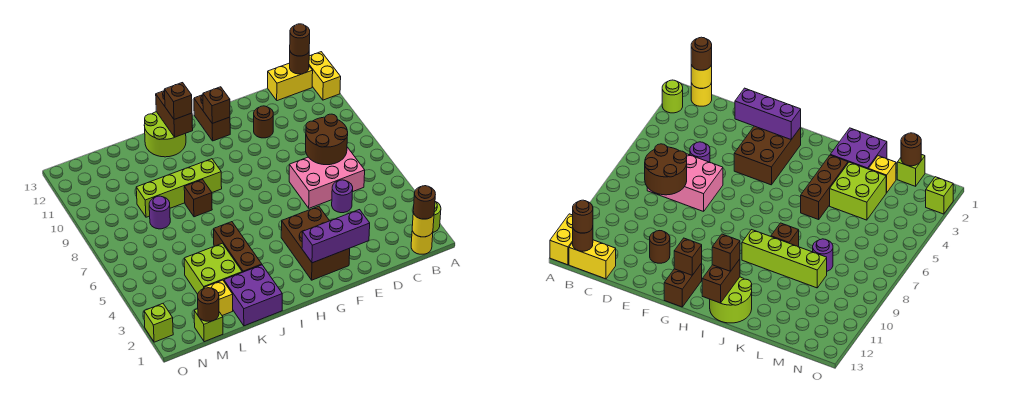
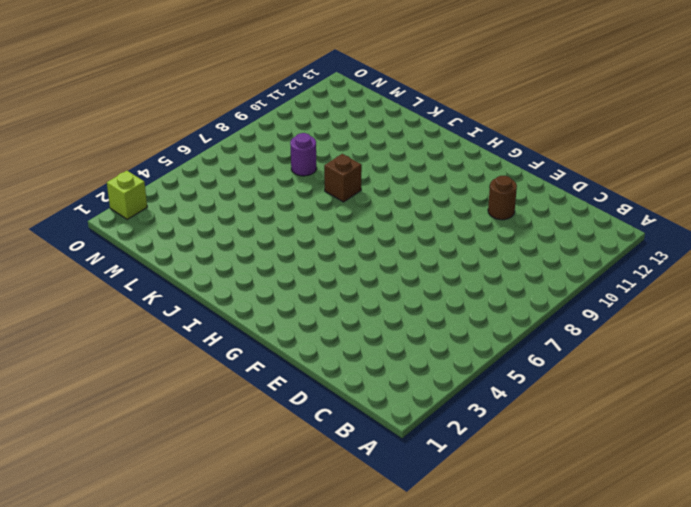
none -> lime round brick A2 level 1
none -> yellow brick A12:A13 level 1
none -> yellow round brick B1 level 1

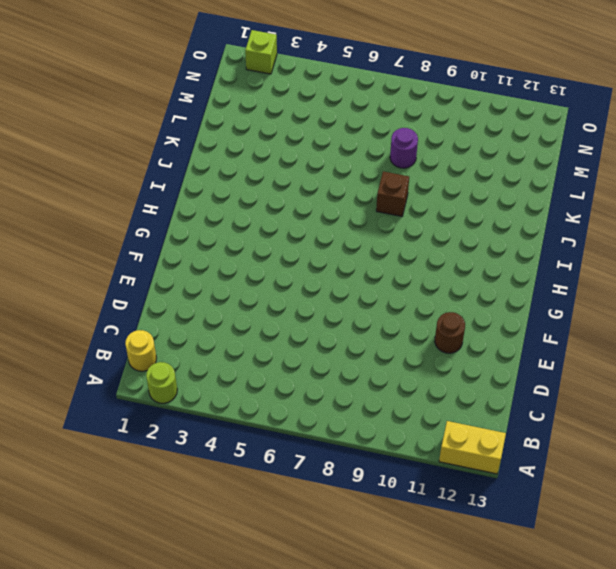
none -> yellow brick B13:C13 level 1
none -> pink brick C6:E7 level 1
none -> purple round brick D5 level 1

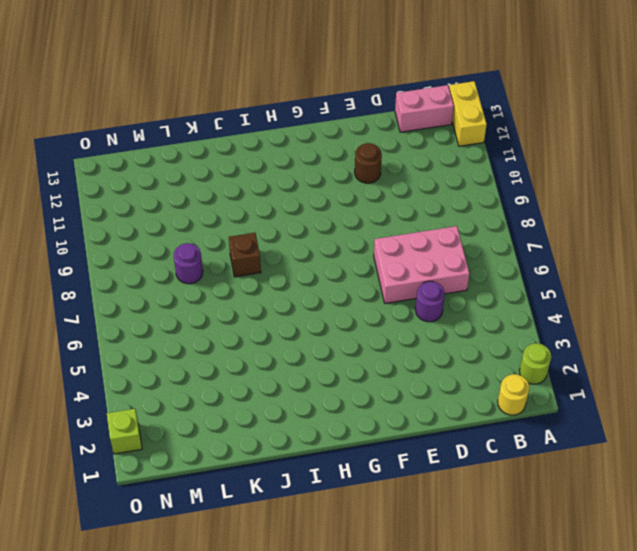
pink brick B13:C13 level 1 -> yellow brick B13:C13 level 1
none -> brown brick F2:G4 level 1
none -> brown brick G12:G13 level 1
none -> lime brick I9:L9 level 1

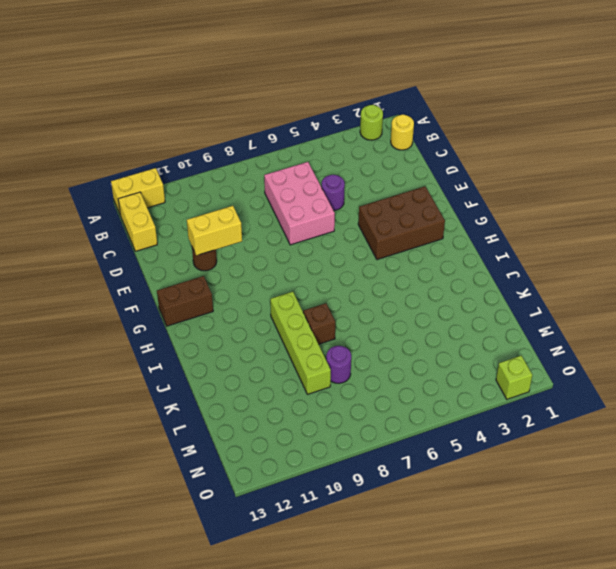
yellow brick E10:E11 level 2 -> none
none -> lime round brick I12:J13 level 1
none -> purple brick J1:K2 level 1
none -> brown brick J3:J5 level 1

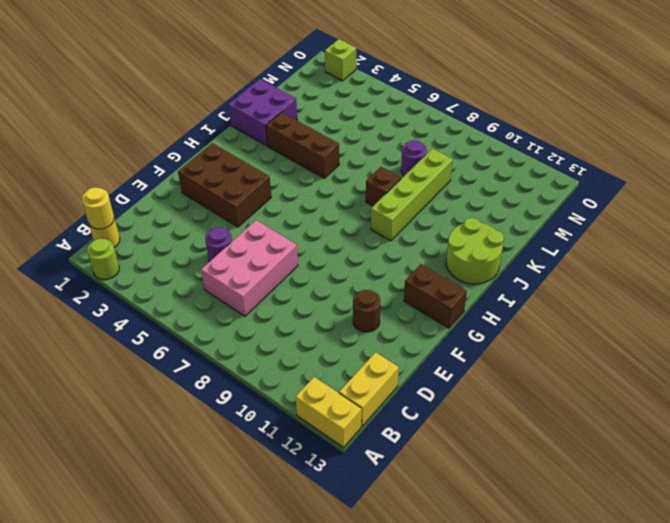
none -> lime brick K3:L4 level 1
none -> yellow brick L2 level 1
none -> lime brick M1 level 1

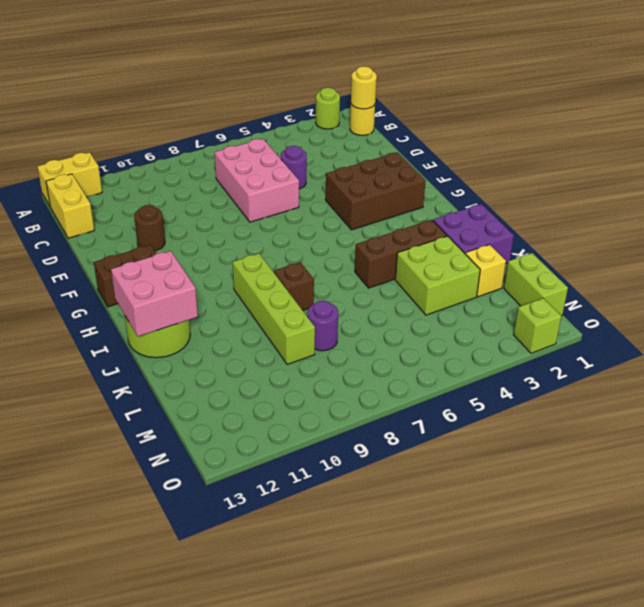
pink brick I12:J13 level 2 -> brown brick I12:I13 level 2
lime brick M1:N1 level 1 -> lime brick M1 level 1
none -> brown round brick B13 level 2
none -> brown round brick C7:D8 level 2
none -> purple brick E2:G2 level 2

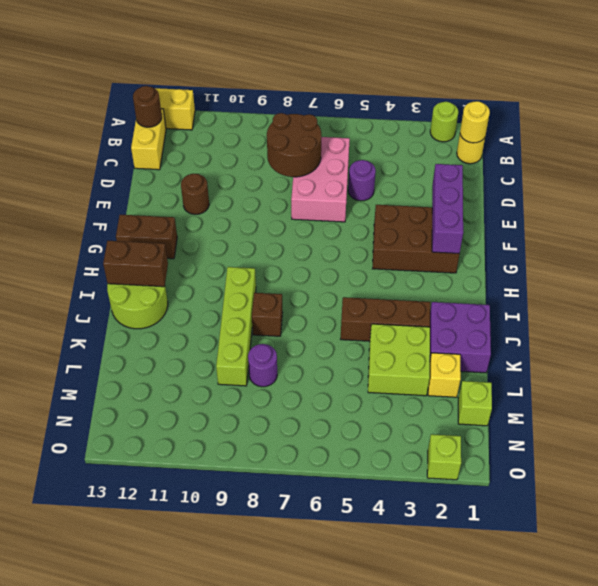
none -> brown brick G12 level 2
none -> brown round brick M1 level 2
none -> brown round brick B1 level 3

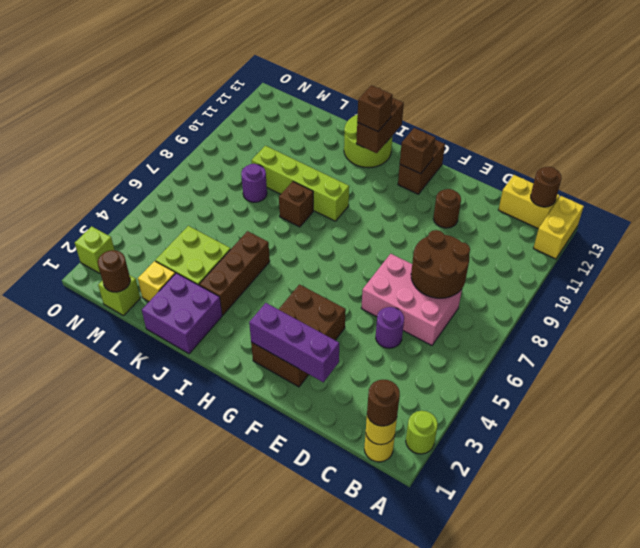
none -> brown round brick B13 level 3

